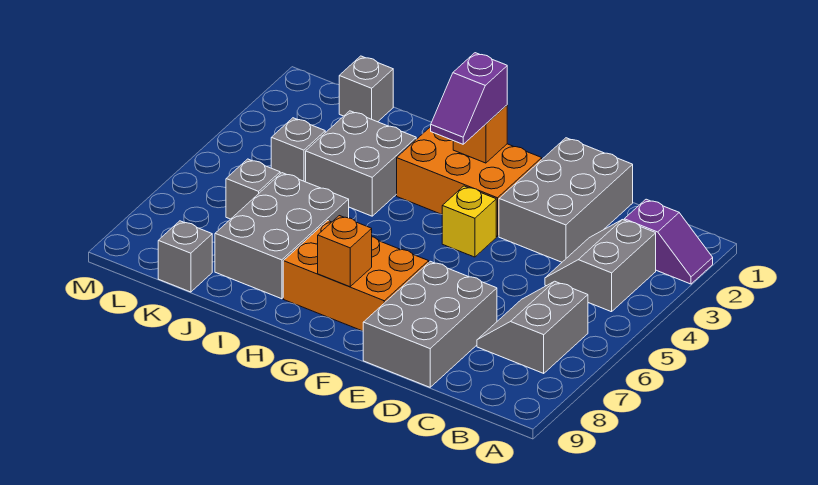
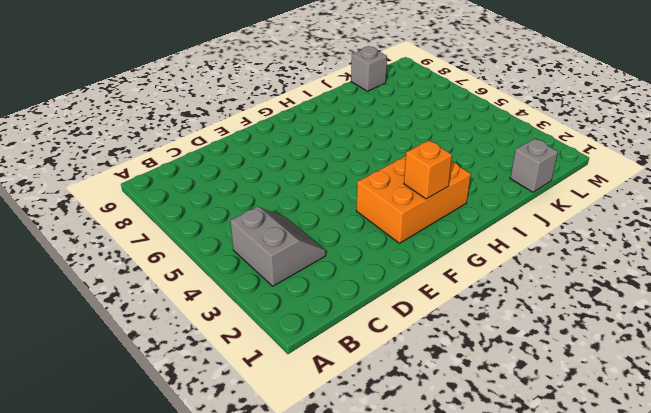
none -> purple slope A2:B2 level 1 top B
none -> grey slope B6:C7 level 1 top B
none -> grey brick D1:E3 level 1

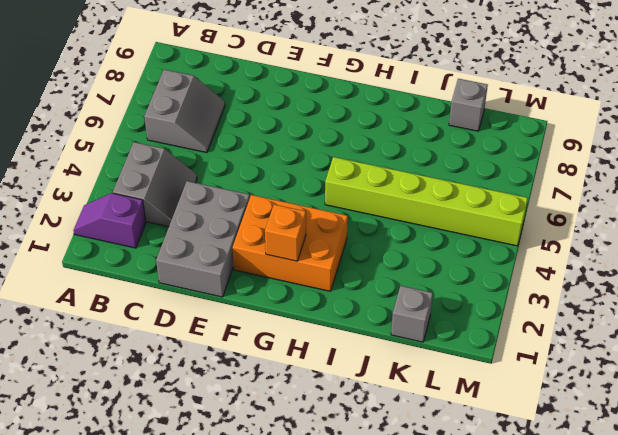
lime brick H5:M5 level 1 -> none
none -> grey brick D7:E9 level 1
none -> yellow brick F4 level 1
none -> orange brick F7:H8 level 1

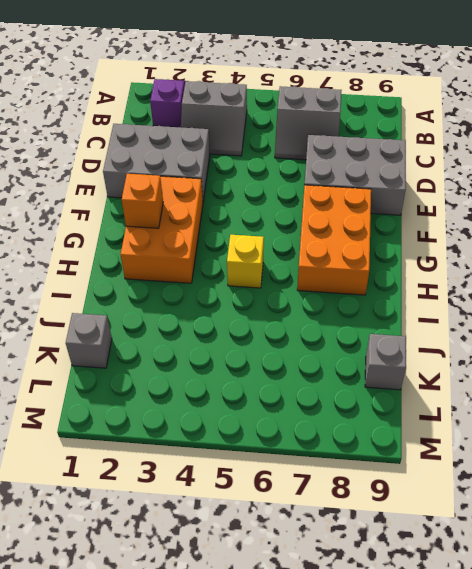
yellow brick H5 level 1 -> yellow brick F4 level 1
none -> grey brick I3:J4 level 1
none -> grey brick I6:J8 level 1
none -> grey brick K4 level 1

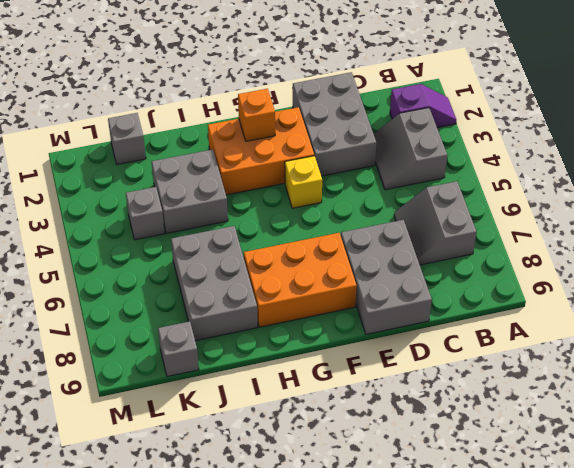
none -> grey brick K6 level 1
none -> orange brick G8 level 2
none -> purple slope G2:G3 level 3 top 2

